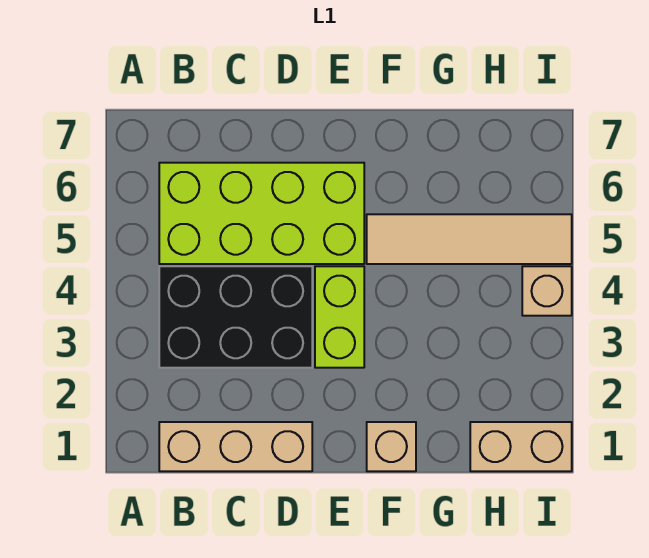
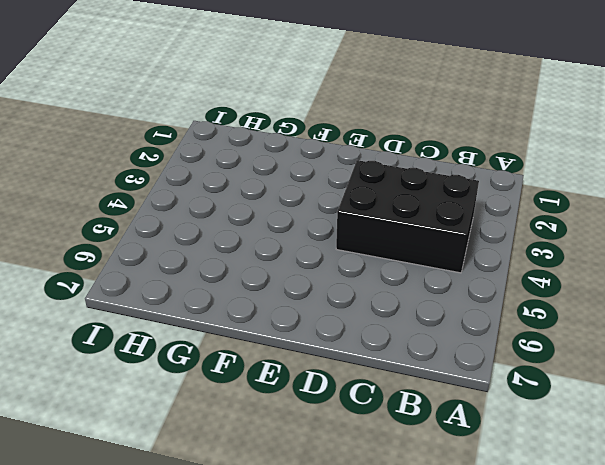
none -> tan brick B1:D1 level 1
none -> lime brick B5:E6 level 1

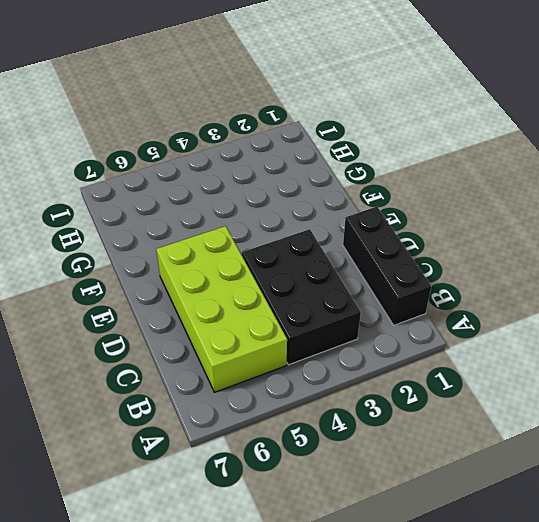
black brick B1:D1 level 1 -> tan brick B1:D1 level 1
none -> lime brick E3:E4 level 1
none -> tan brick F1 level 1

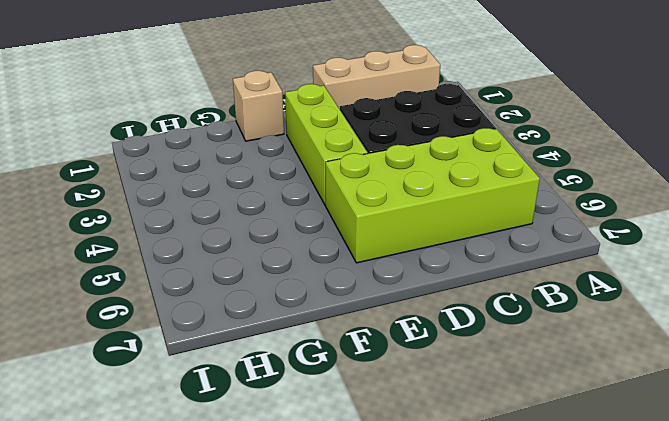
lime brick E2:E4 level 1 -> lime brick E3:E4 level 1
none -> tan tile F5:I5 level 1
none -> tan brick H1:I1 level 1

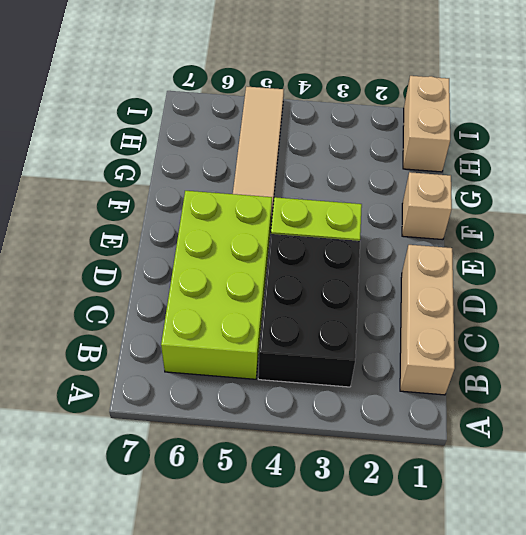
none -> tan brick I4 level 1

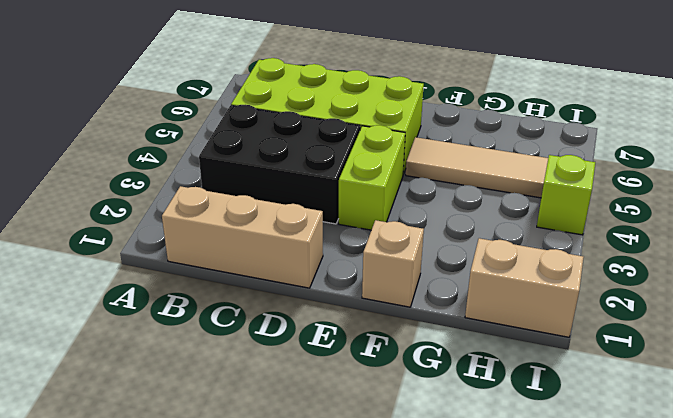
lime brick I4 level 1 -> tan brick I4 level 1

